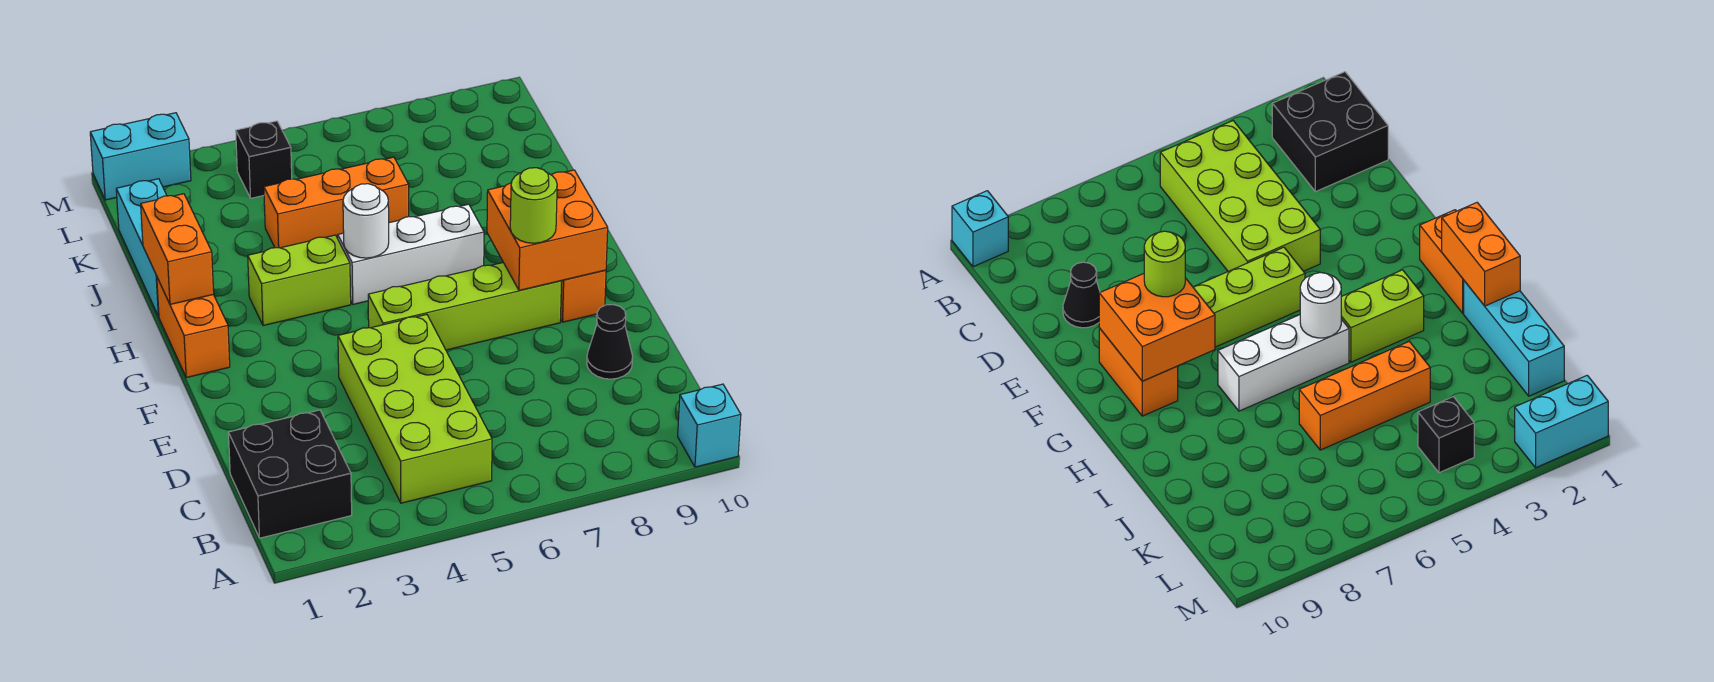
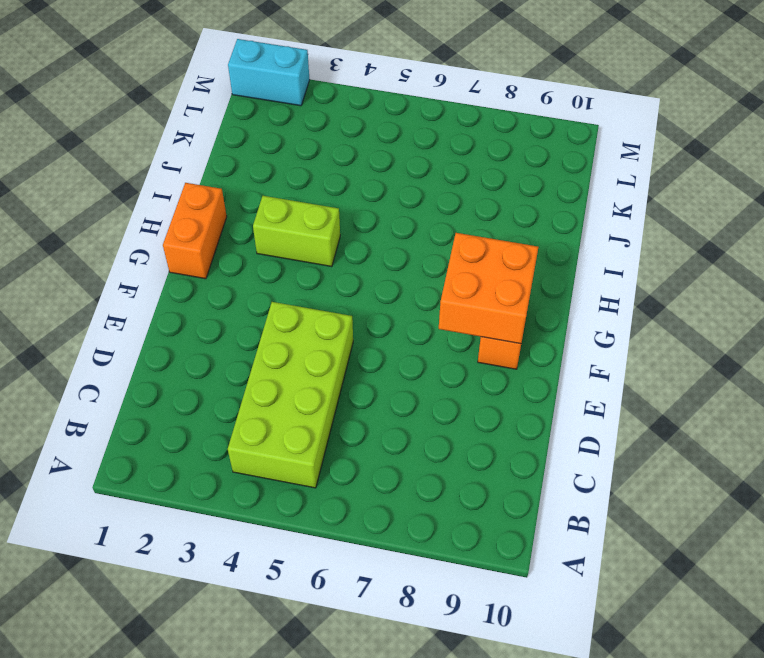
none -> cyan brick A10 level 1
none -> black brick B1:C2 level 1
none -> black cone D9 level 1

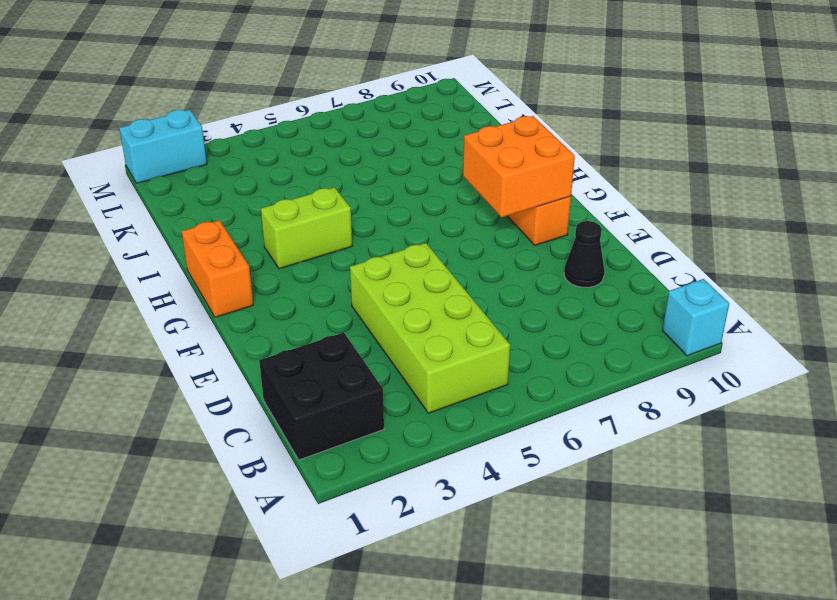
none -> lime brick F5:F8 level 1
none -> white brick H5:H7 level 1
none -> cyan brick I1:K1 level 1

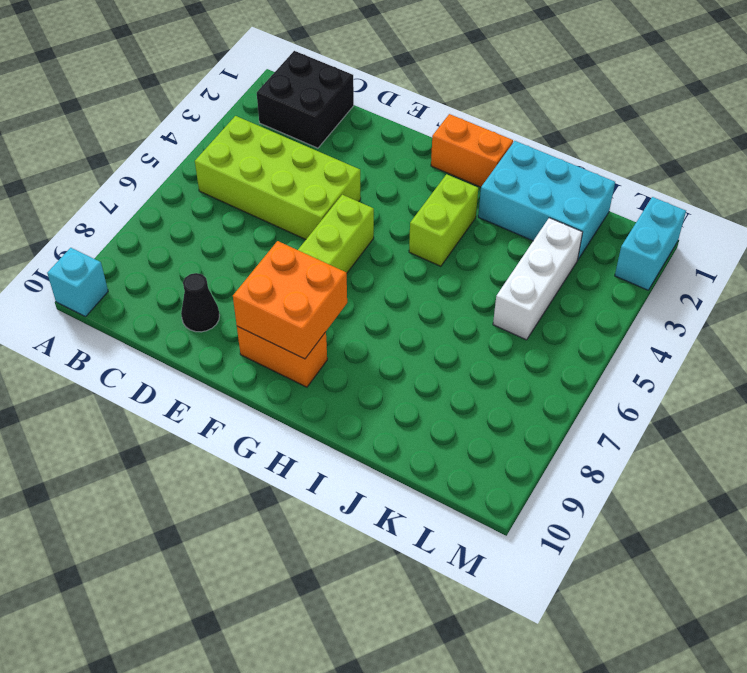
cyan brick I1:K2 level 1 -> cyan brick I1:K1 level 1
white brick K3:K5 level 1 -> white brick H5:H7 level 1
none -> orange brick J4:J6 level 1
none -> black brick L4 level 1
none -> orange brick H1:I1 level 2

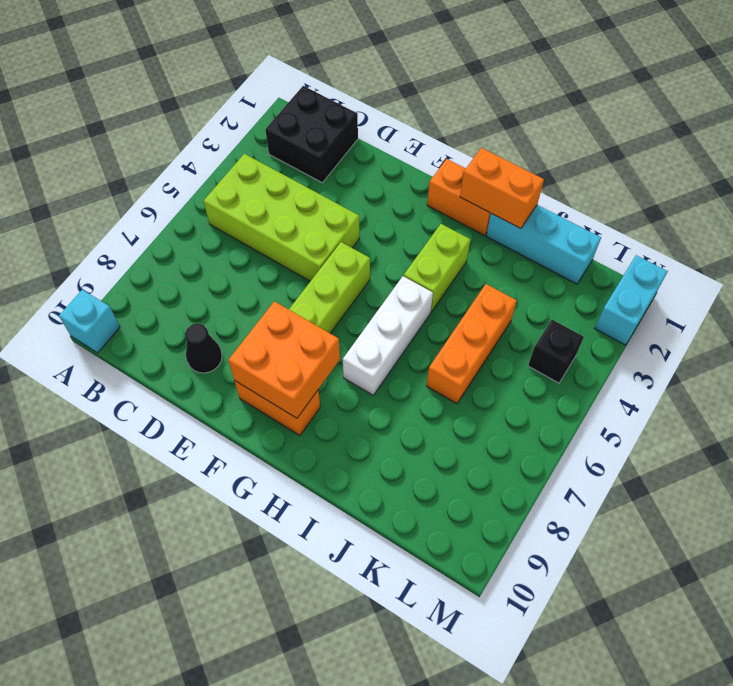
none -> white round brick H5 level 2
none -> lime round brick F8 level 3

